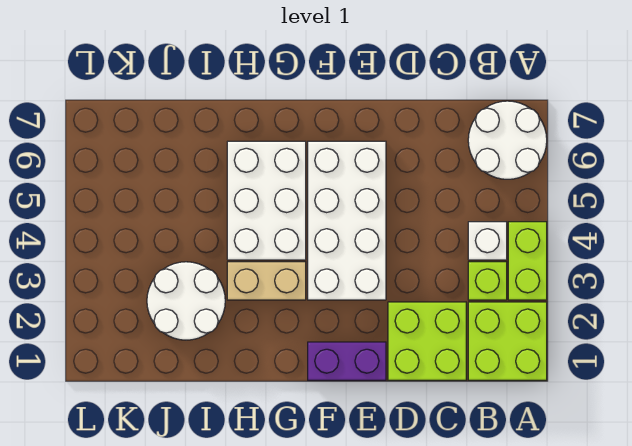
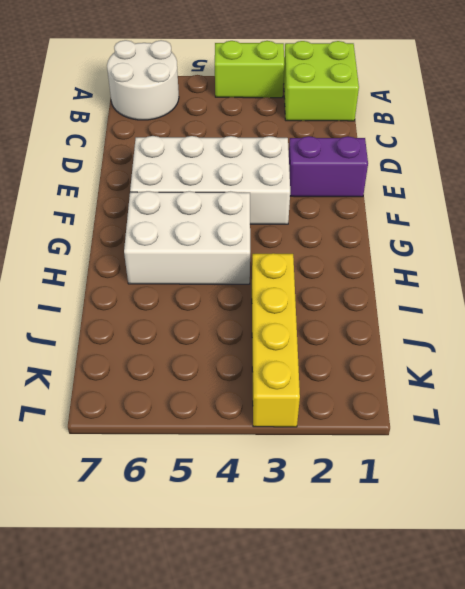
purple brick E1:E2 level 1 -> purple brick E1:F1 level 1
yellow brick I3:L3 level 1 -> white round brick I2:J3 level 1
none -> lime brick B3 level 1
none -> white brick B4 level 1

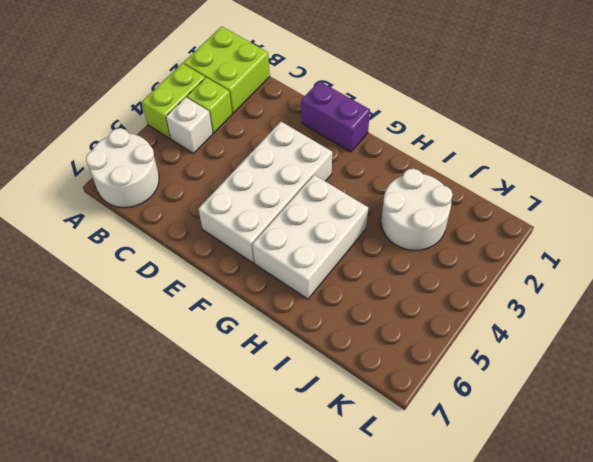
none -> lime brick C1:D2 level 1
none -> tan brick G3:H3 level 1

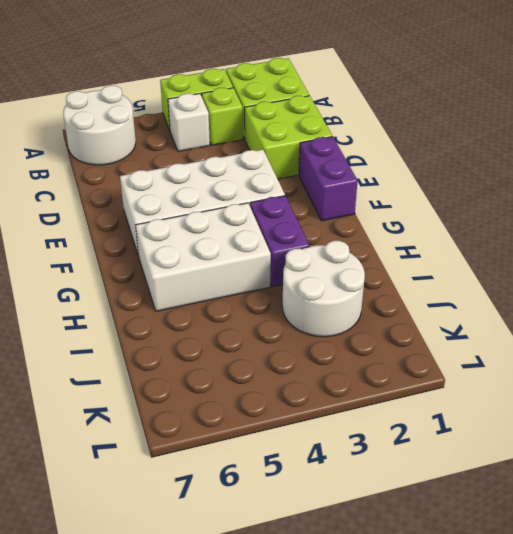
purple brick G3:H3 level 1 -> tan brick G3:H3 level 1

